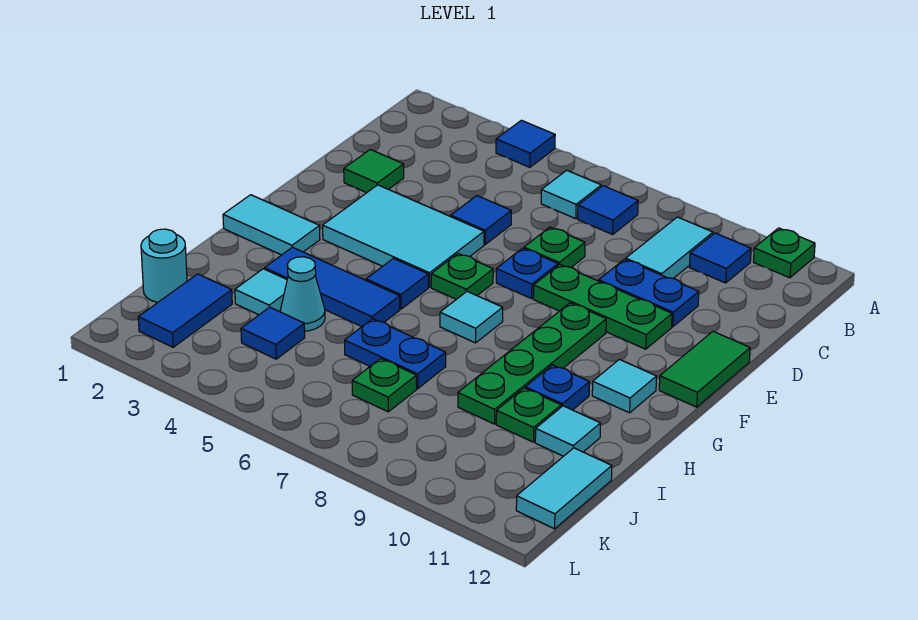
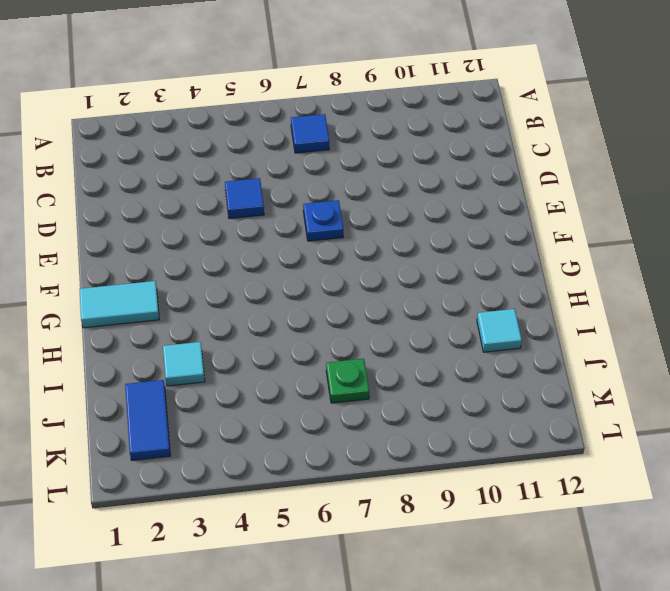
none -> blue tile A4 level 1
none -> green plate A11 level 1
none -> cyan tile B6 level 1
none -> cyan tile B9:C9 level 1

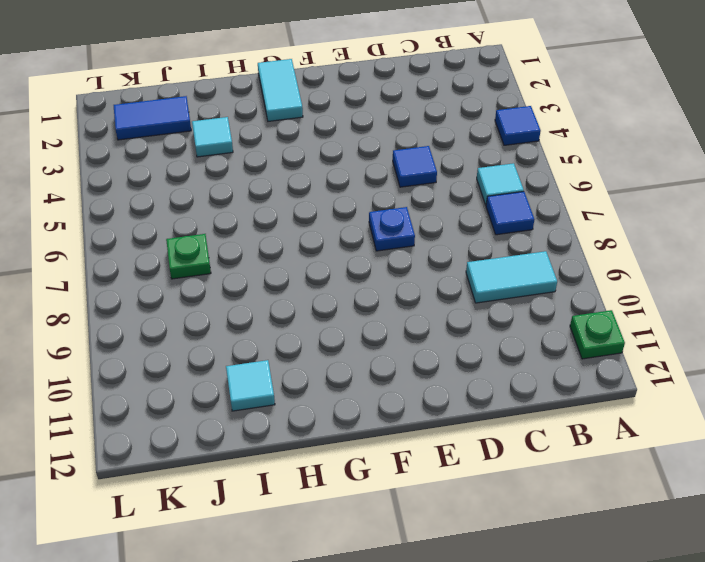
none -> blue tile B10 level 1
none -> green tile D2 level 1
none -> green plate D7 level 1
none -> blue plate D9:D10 level 1

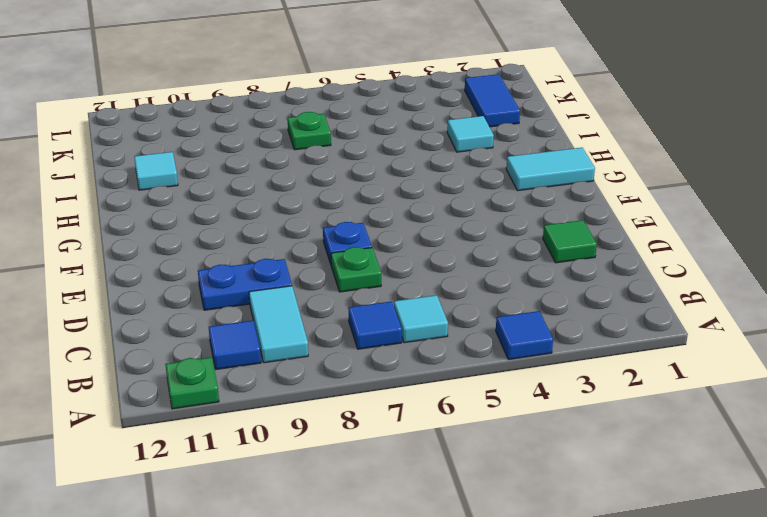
none -> blue tile D5 level 1
none -> cyan tile E3:F5 level 1
none -> green plate E8:E10 level 1
none -> green tile E12:F12 level 1

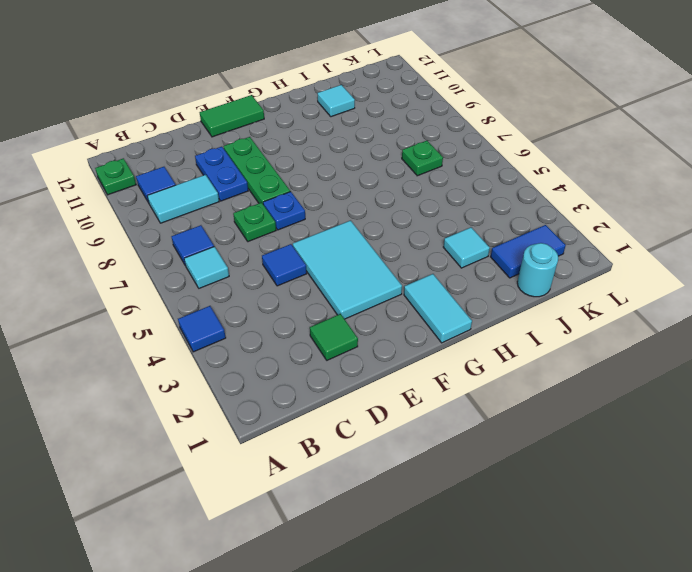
none -> green plate F6 level 1
none -> green plate F9:I9 level 1
none -> blue tile G5 level 1
none -> cyan tile G7 level 1

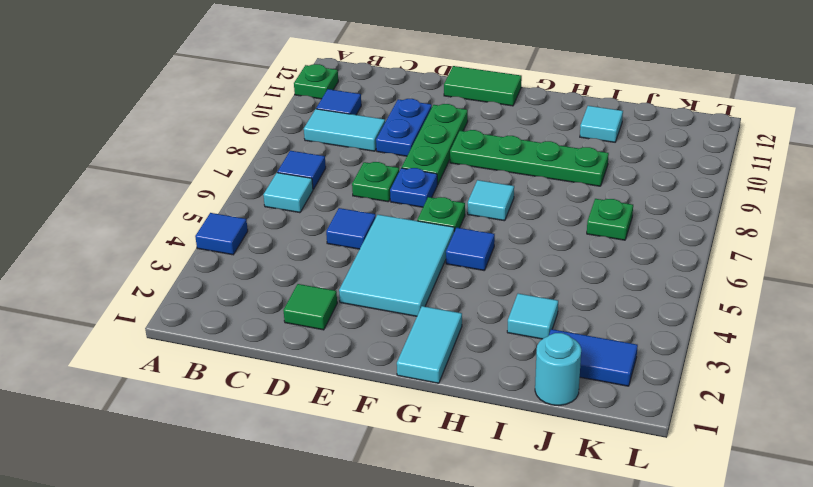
none -> cyan tile G11 level 1
none -> blue tile H3:H5 level 1
none -> blue plate H10 level 1
none -> cyan cone I4 level 1

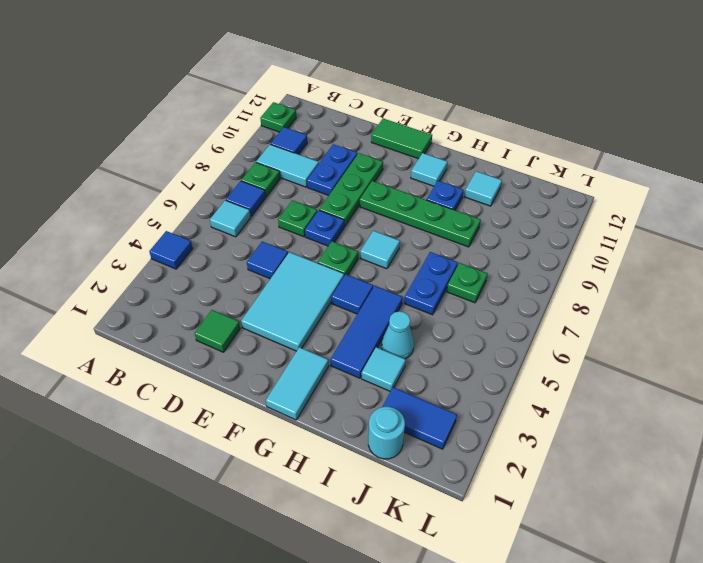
green plate B8 level 1 -> green plate I10 level 1
none -> blue tile J4 level 1
none -> cyan tile J12:K12 level 1

